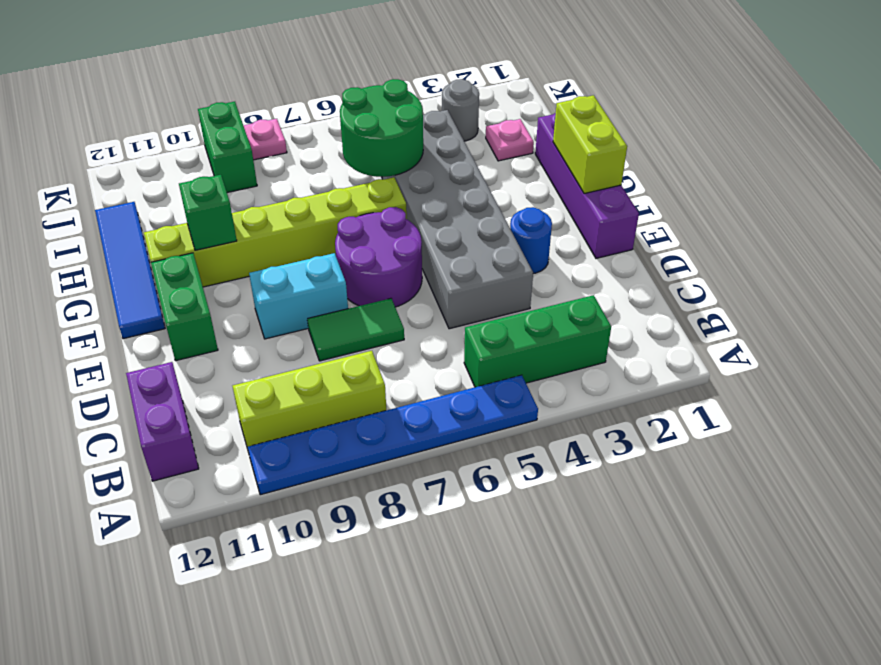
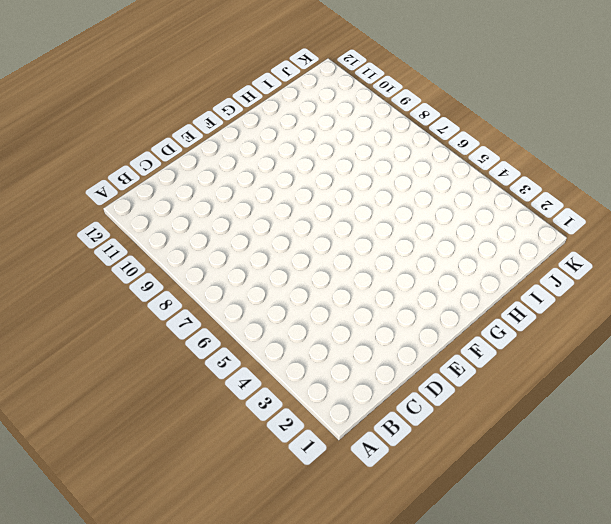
none -> blue plate A5:A10 level 1
none -> green brick B3:B5 level 1
none -> lime brick B8:B10 level 1

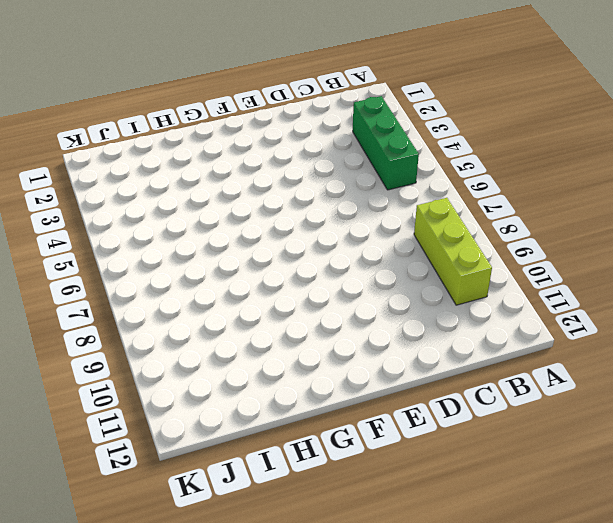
none -> blue plate A5:A10 level 1
none -> purple brick B12:C12 level 1
none -> grey brick D4:I5 level 1

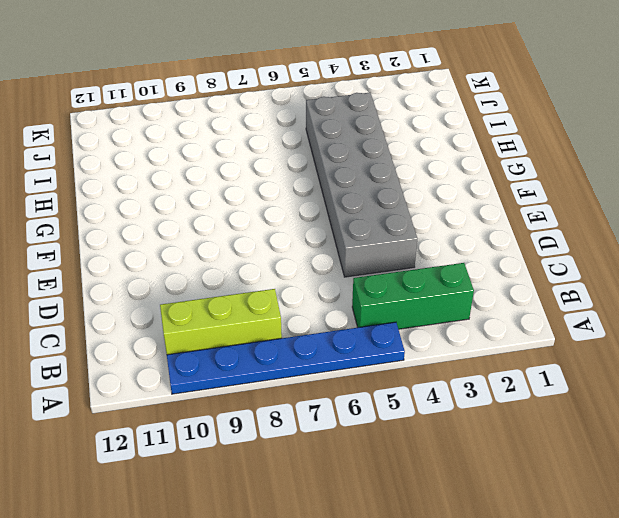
none -> purple brick B12:C12 level 1
none -> green tile D7:D8 level 1
none -> purple brick E1:H1 level 1

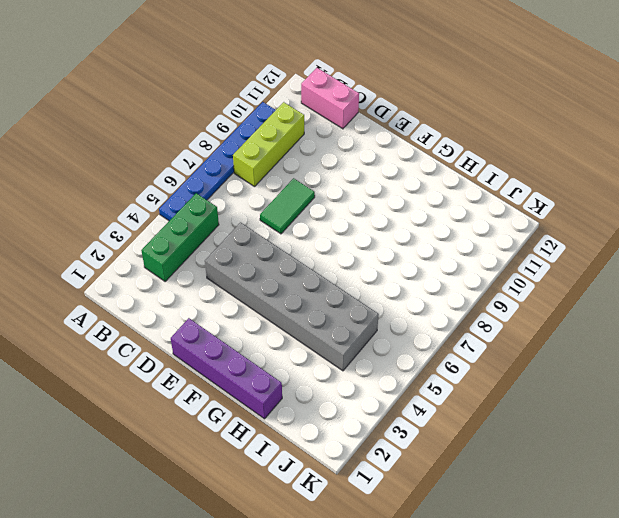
pink brick B12:C12 level 1 -> purple brick B12:C12 level 1
none -> blue round brick E3 level 1
none -> purple round brick E6:F7 level 1
none -> cyan brick E8:E9 level 1

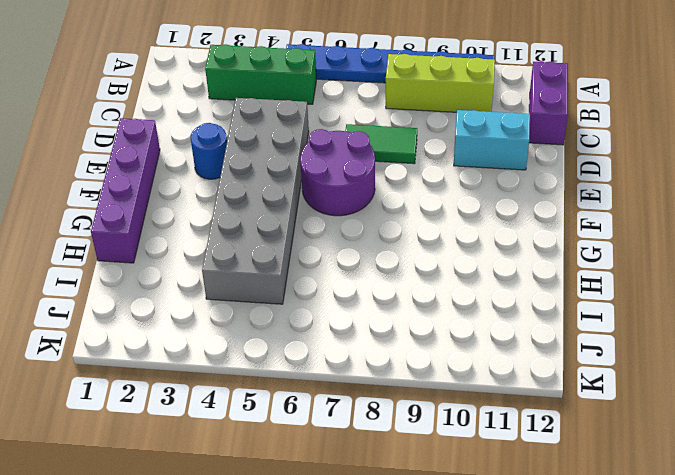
cyan brick D10:D11 level 1 -> cyan brick E8:E9 level 1
none -> green brick E11:F11 level 1
none -> blue tile F12:I12 level 1
none -> lime brick G6:G11 level 1

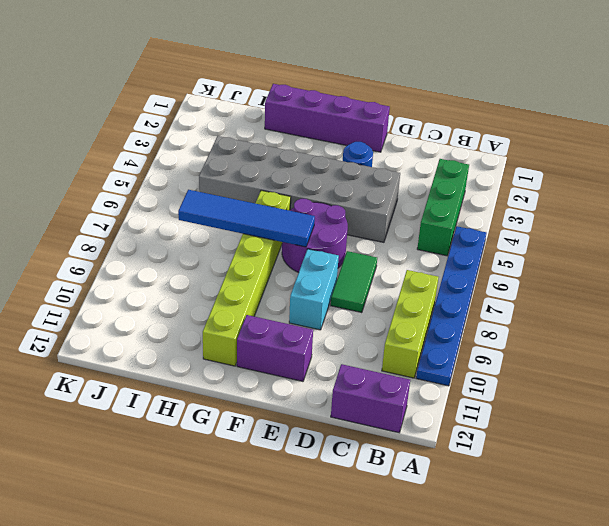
purple brick E11:F11 level 1 -> green brick E11:F11 level 1
blue tile F7:I7 level 2 -> blue tile F12:I12 level 1
none -> pink plate I2 level 1
none -> grey round brick J3 level 1
none -> green brick J9:K9 level 1

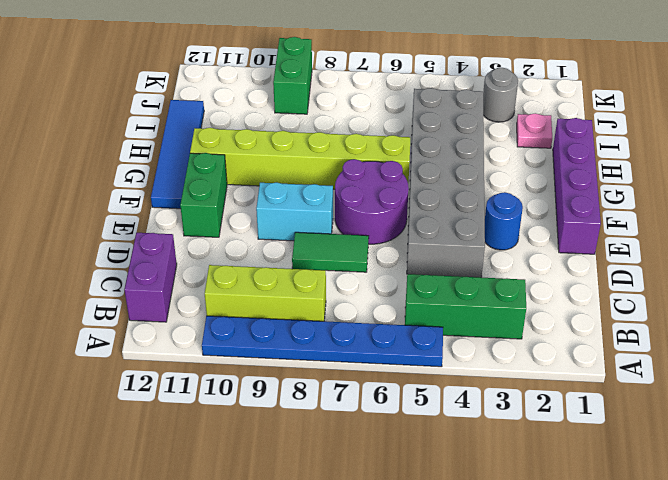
none -> pink plate K8 level 1
none -> lime brick F1:G1 level 2
none -> green brick G10 level 2

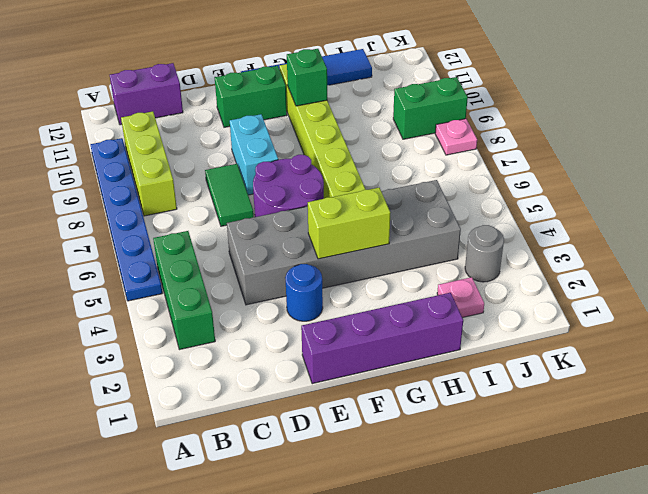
lime brick F4:G4 level 2 -> lime brick F1:G1 level 2
none -> green round brick H5:I6 level 2

